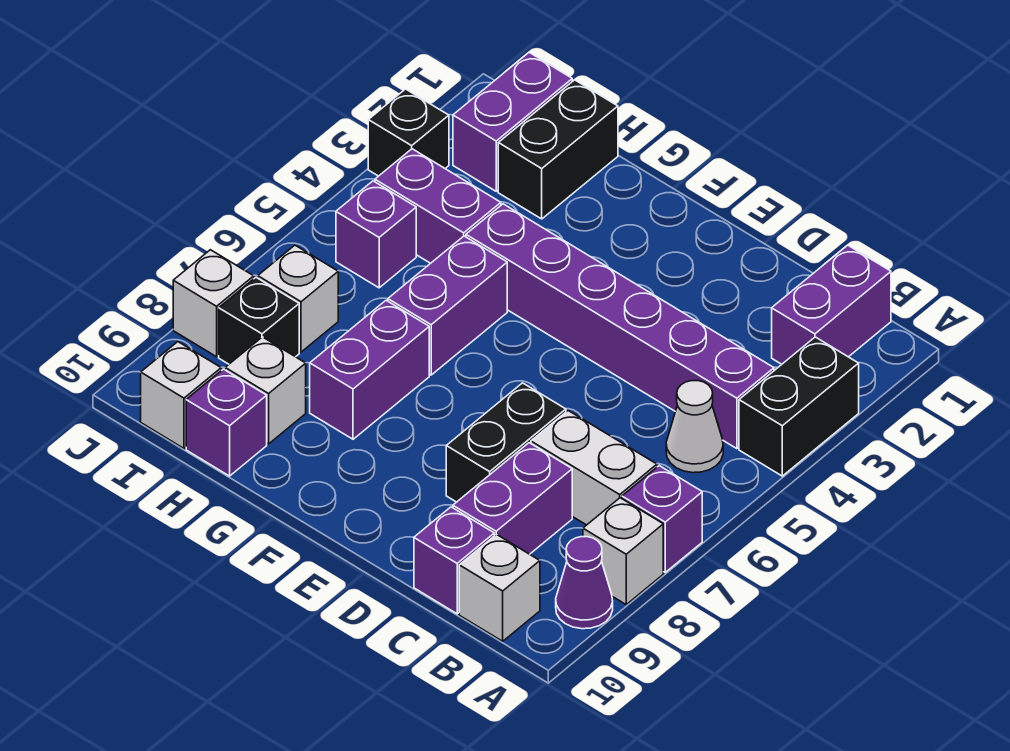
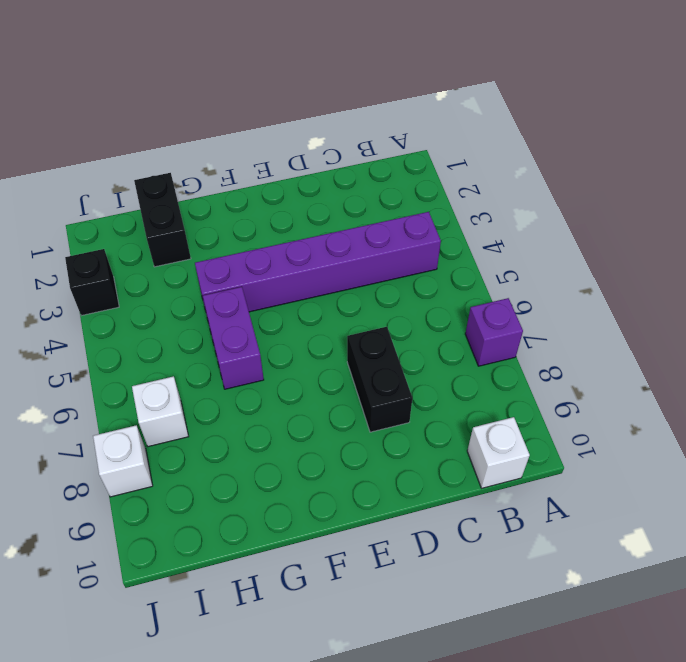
none -> black brick A3:A4 level 1
none -> white brick A8 level 1
none -> purple cone A9 level 1

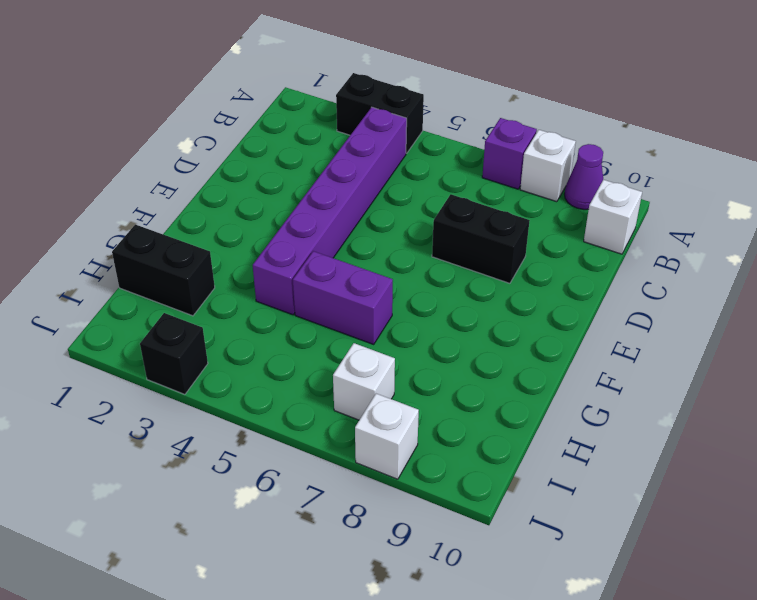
none -> purple brick B1:B2 level 1
none -> white cone B5 level 1
none -> white brick B7:C7 level 1

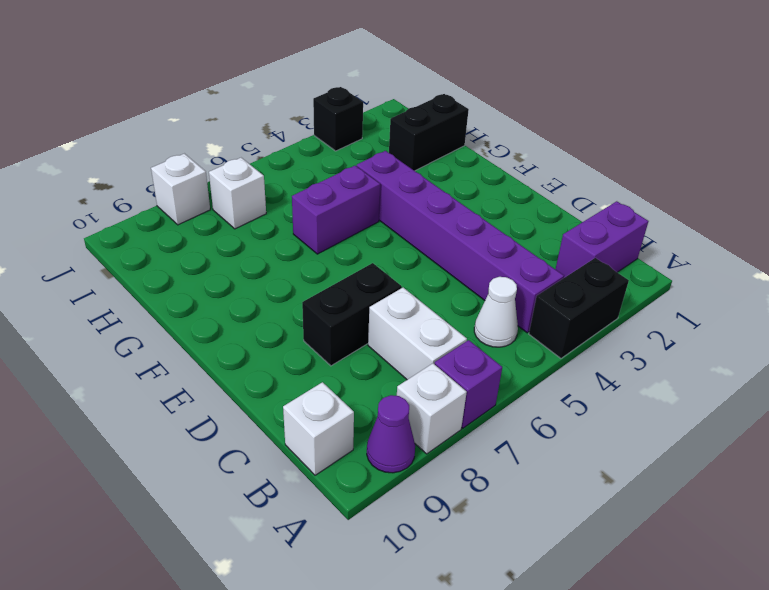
none -> purple brick C8:C9 level 1
none -> purple brick C10 level 1
none -> purple brick G7:G8 level 1

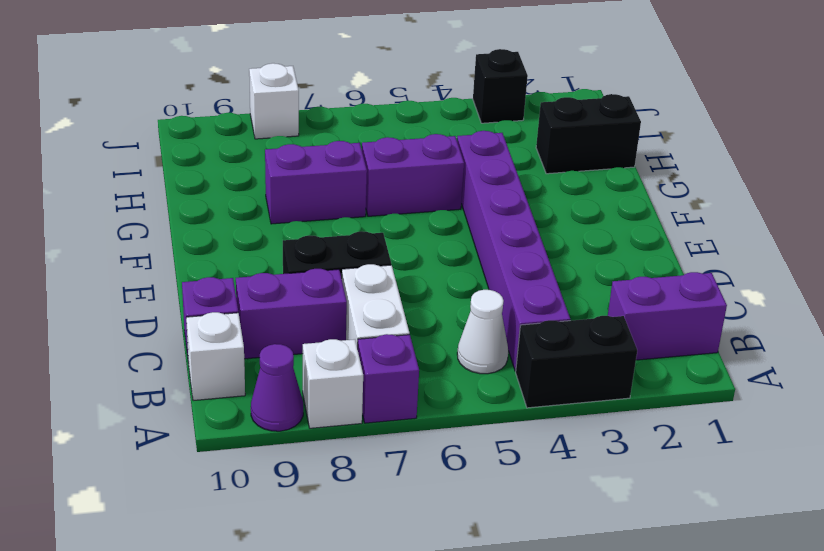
none -> purple brick H4:I4 level 1
none -> white brick H9 level 1
none -> purple brick H10 level 1

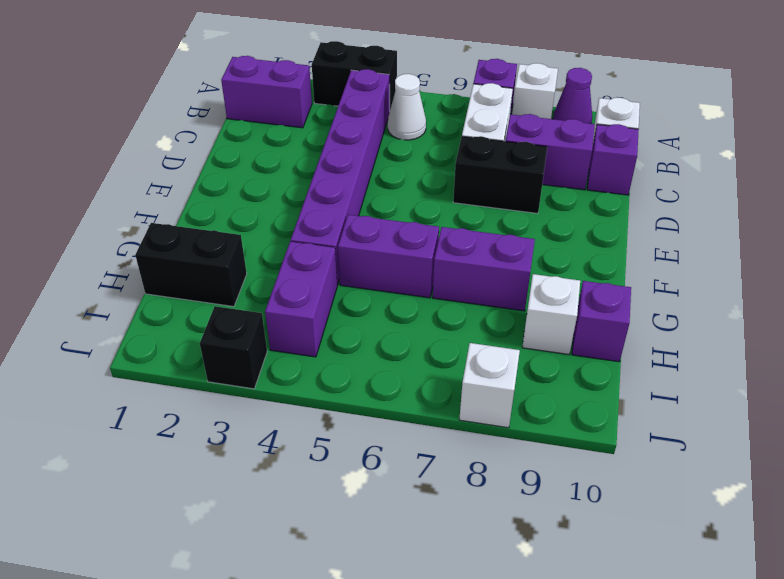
none -> purple brick I1:I2 level 1
none -> purple brick I5 level 1
none -> white brick I7 level 1

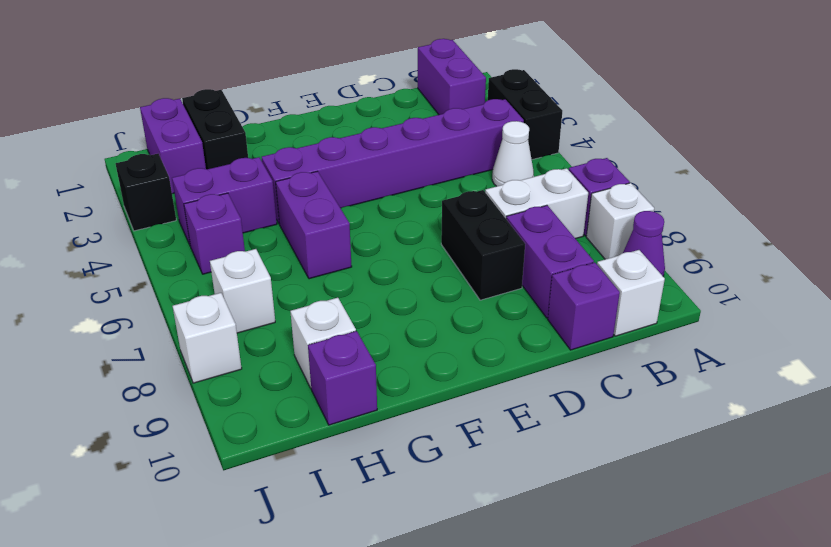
none -> purple brick G7:G8 level 1
none -> black brick I8 level 1
none -> white brick I10 level 1

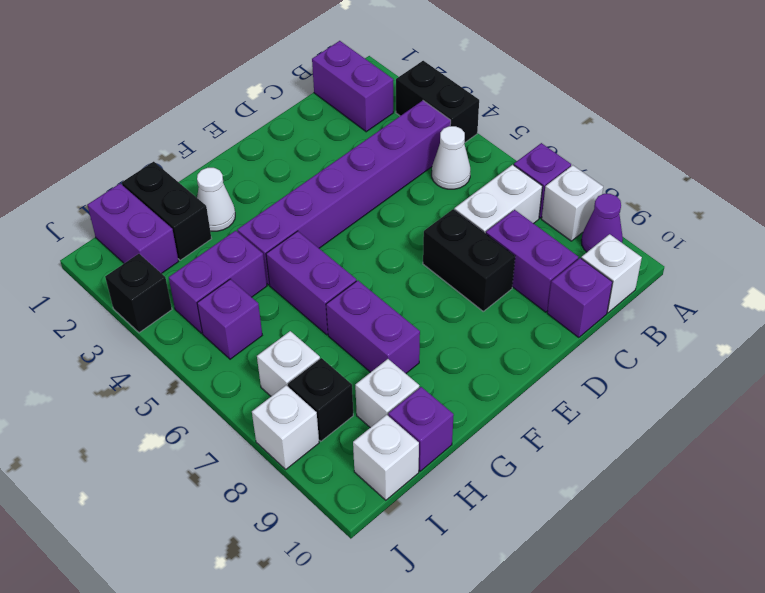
white cone G2 level 1 -> none

